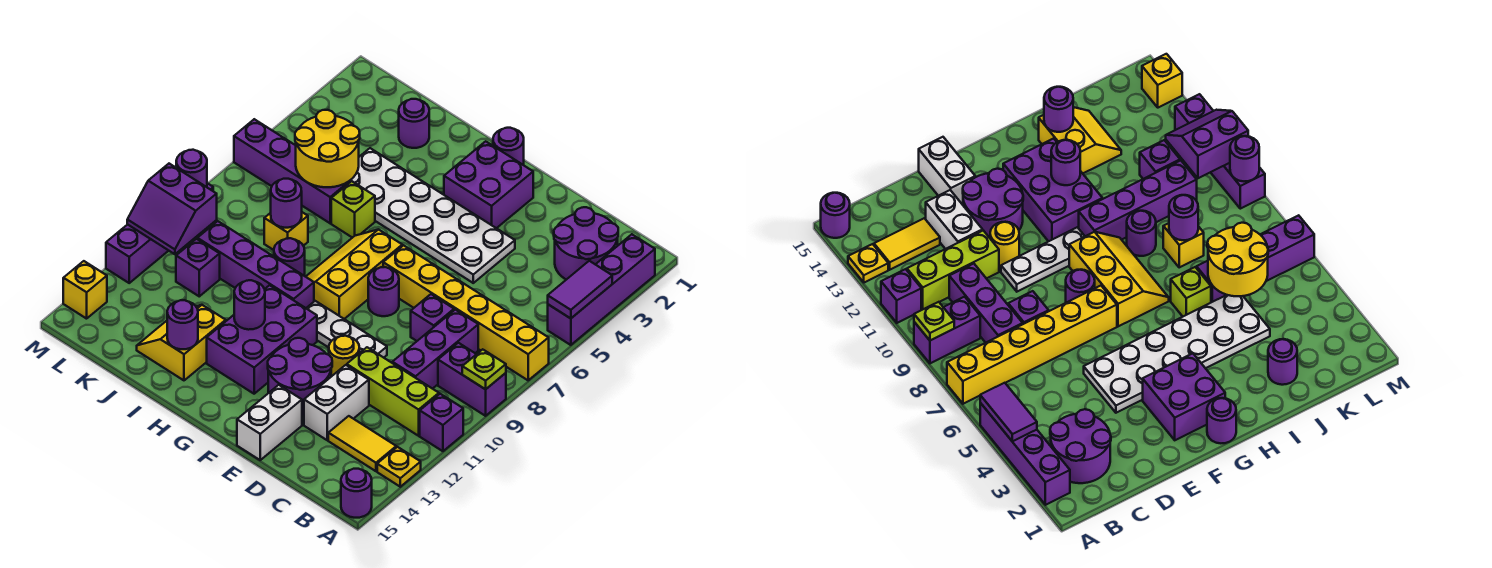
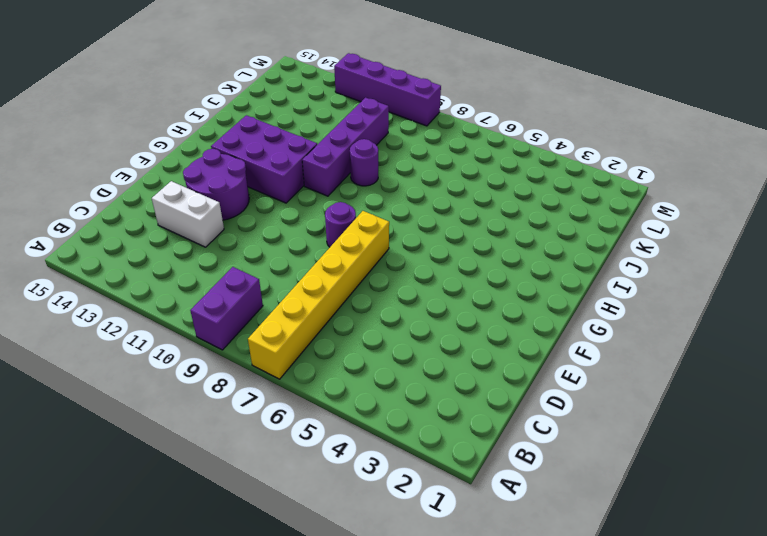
none -> purple brick A2:A5 level 1
none -> purple brick A11 level 1
none -> yellow plate A13 level 1
none -> purple round brick A15 level 1

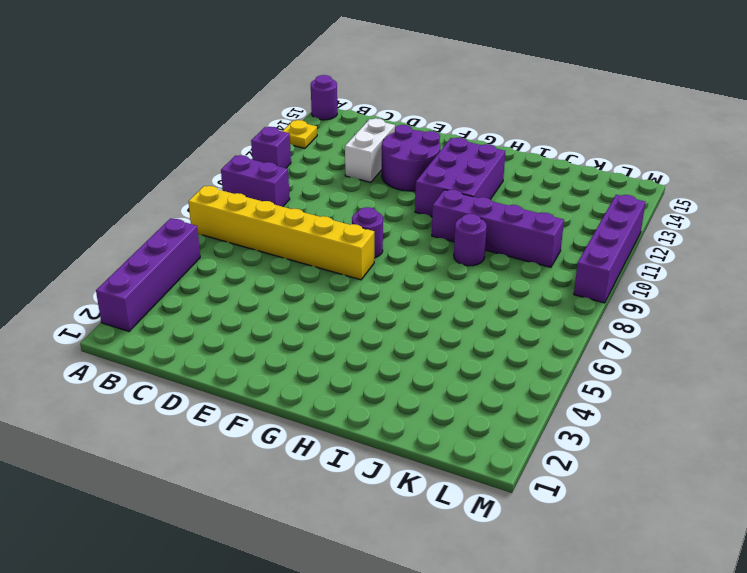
none -> purple round brick B2:C3 level 1
none -> lime brick B11:D11 level 1
none -> yellow tile B13:C13 level 1
none -> purple brick C8:C10 level 1

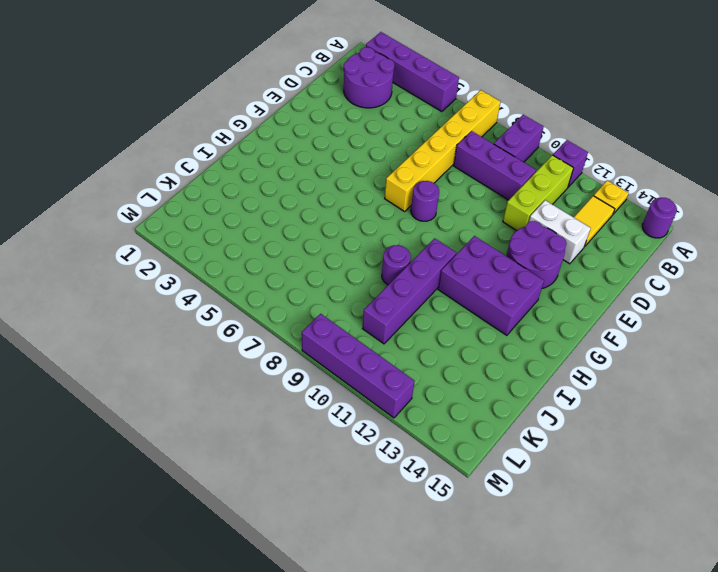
none -> purple brick D8 level 1
none -> white plate E4:J5 level 1
none -> white plate E10:G10 level 1
none -> yellow round brick E11 level 1

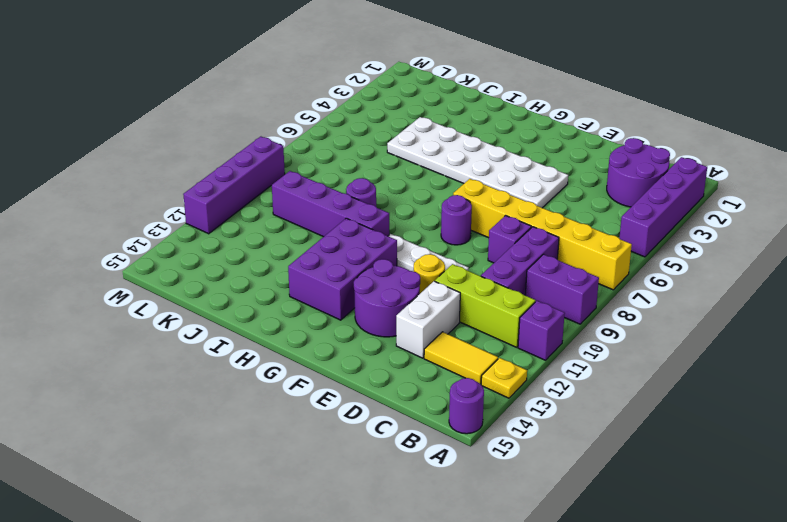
none -> white brick E14:E15 level 1
none -> purple brick F2:G3 level 1
none -> purple round brick G1 level 1
none -> yellow slope G7:H9 level 1 top G

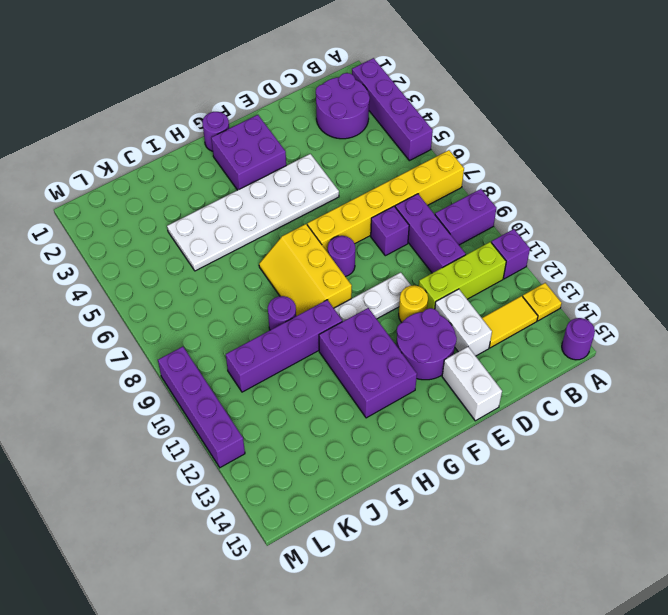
none -> lime brick I6 level 1
none -> yellow slope I13:J14 level 1 top I
none -> purple round brick J2 level 1
none -> purple brick J6:M6 level 1

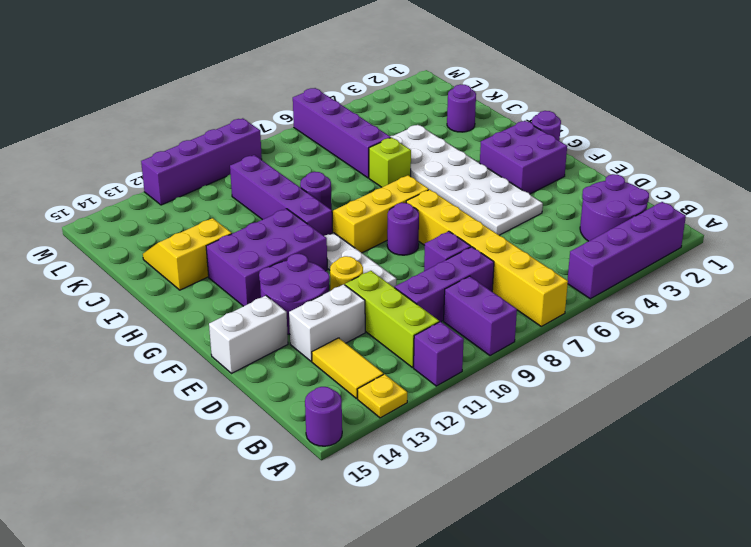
none -> yellow brick J8 level 1
none -> purple brick K11 level 1
none -> yellow brick M14 level 1
none -> purple tile A4:A5 level 2

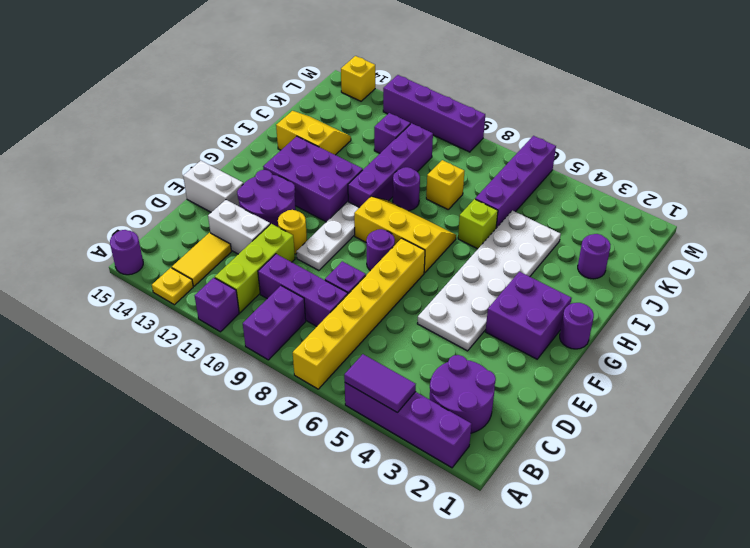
none -> lime plate A9 level 2
none -> purple round brick H12 level 2
none -> purple round brick I14 level 2
none -> yellow round brick J5:K6 level 2

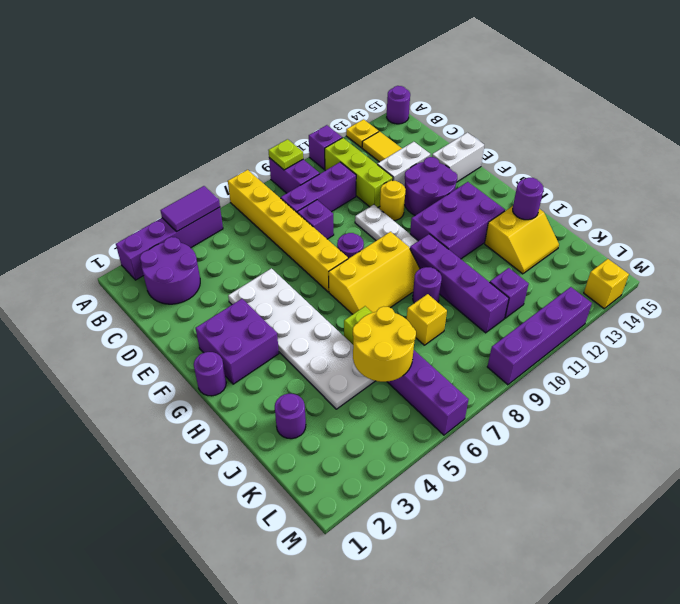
none -> purple round brick H12 level 2
none -> purple round brick J8 level 2
none -> purple slope L10:M11 level 2 top 10
none -> purple round brick M9 level 2

